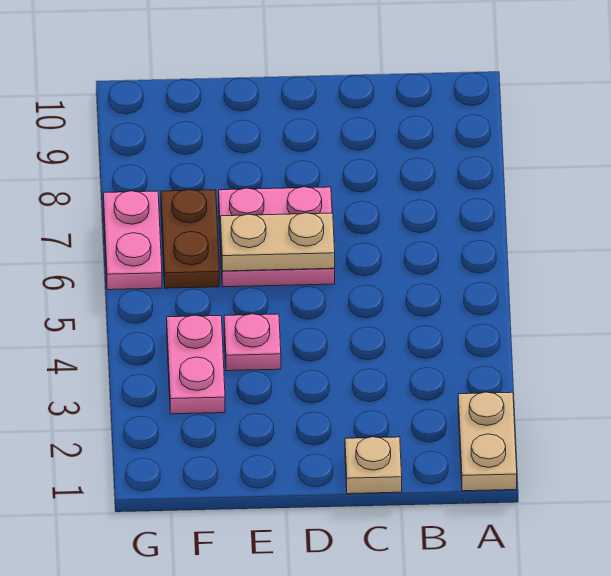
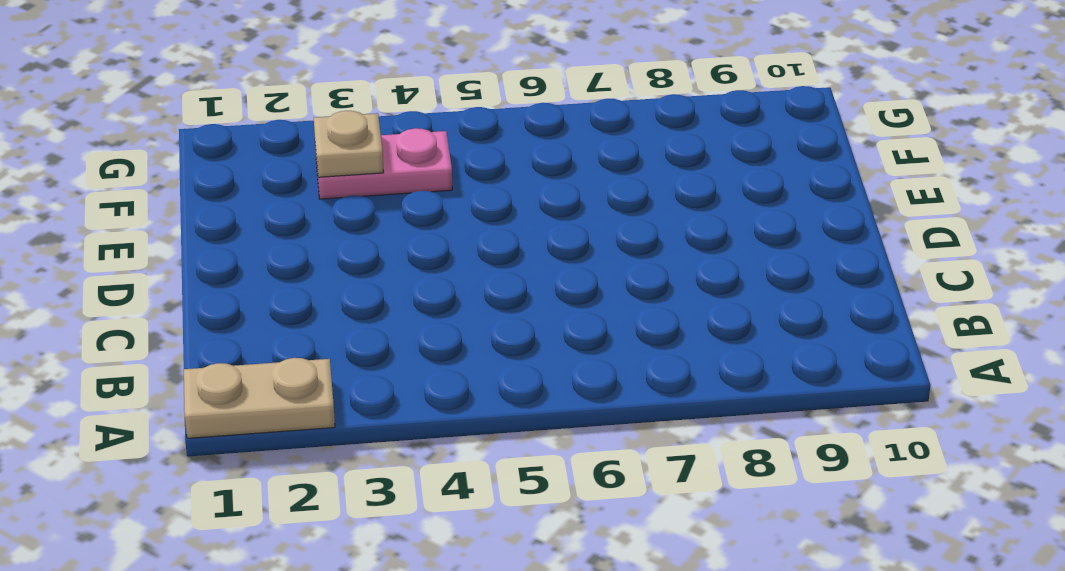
tan plate F3 level 2 -> tan plate C1 level 1
none -> pink plate D6:E7 level 1
none -> pink plate E4 level 1

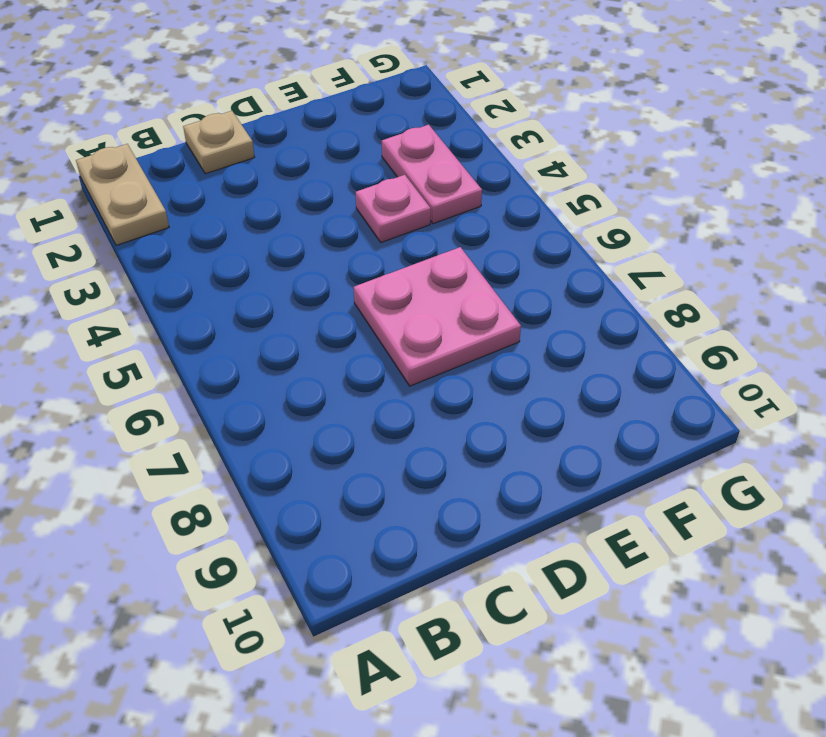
none -> brown plate F6:F7 level 1
none -> pink plate G6:G7 level 1

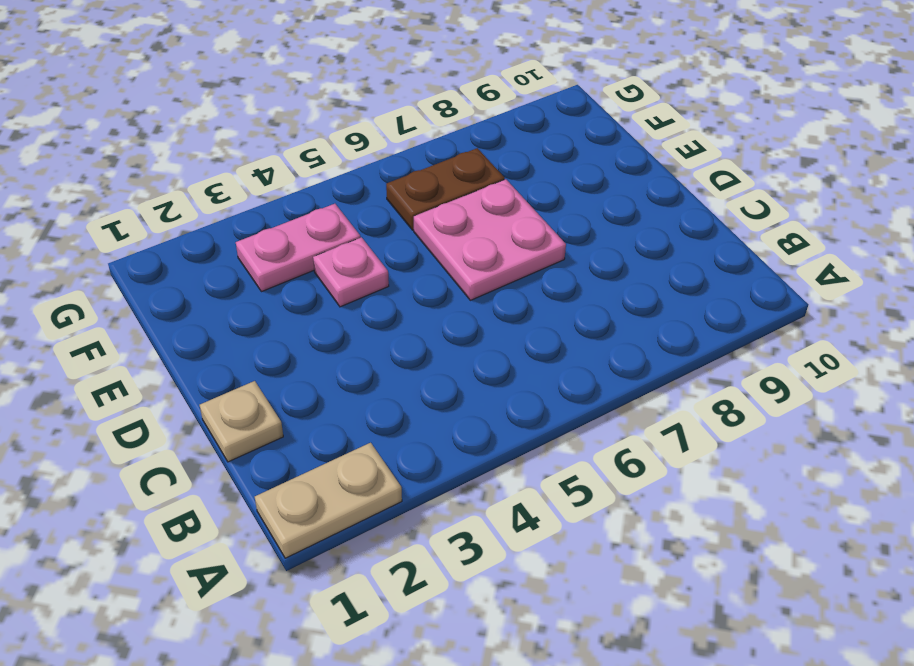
none -> pink plate G6:G7 level 1
none -> tan plate D6:E6 level 2

